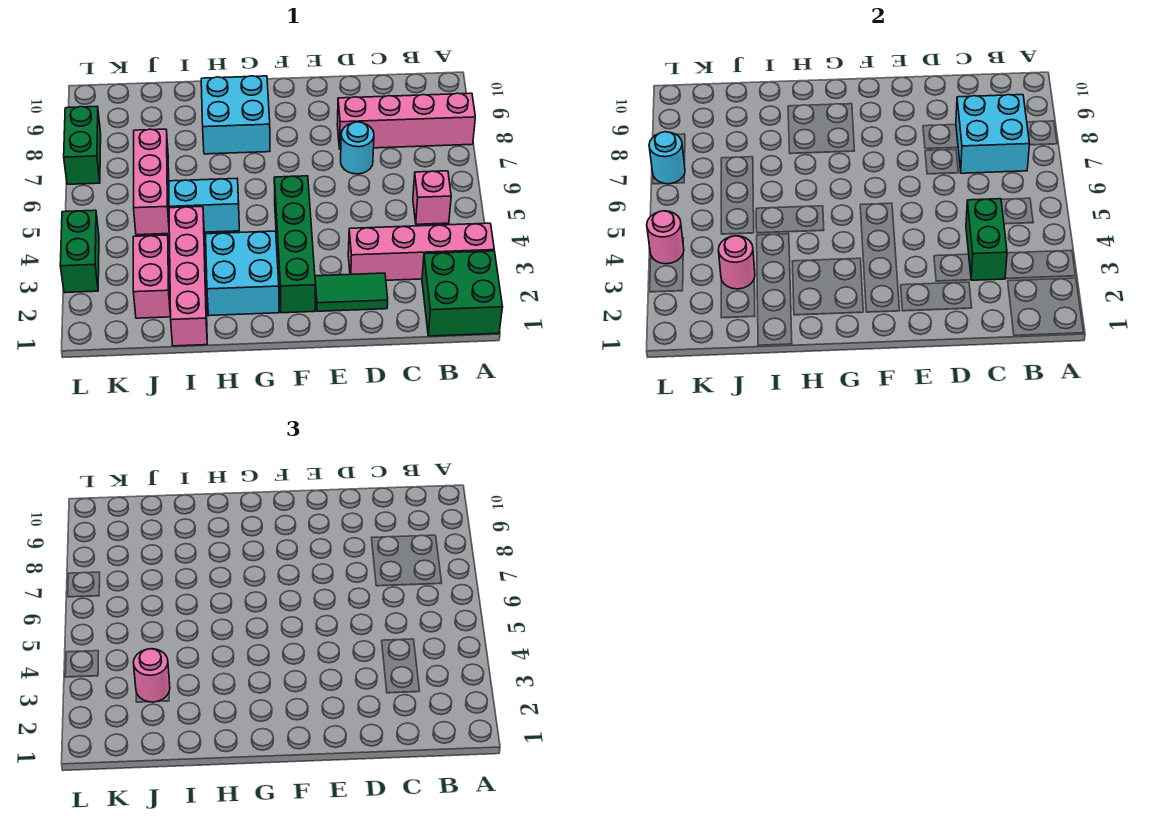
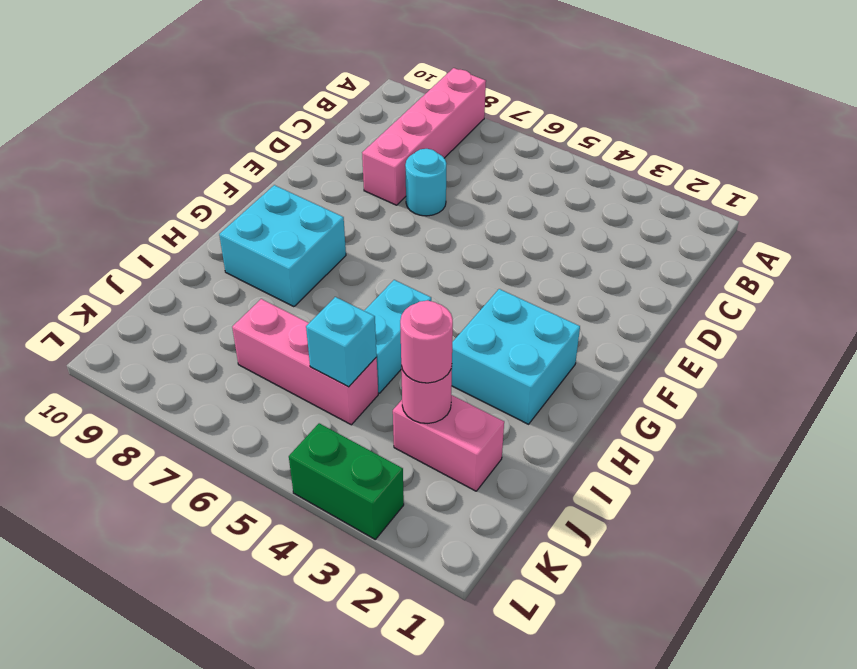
cyan brick J5 level 2 -> none
none -> green brick A1:B2 level 1
none -> pink brick A3:D3 level 1
none -> pink brick B5 level 1

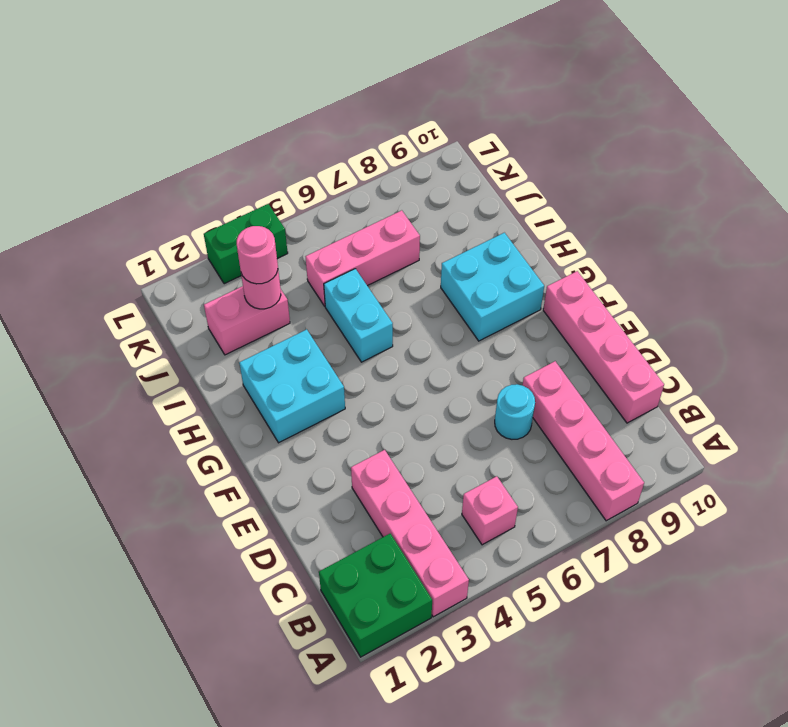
pink brick C10:F10 level 1 -> pink brick I1:I4 level 1
none -> green tile D2:E2 level 1
none -> green brick F2:F5 level 1
none -> green brick L7:L8 level 1

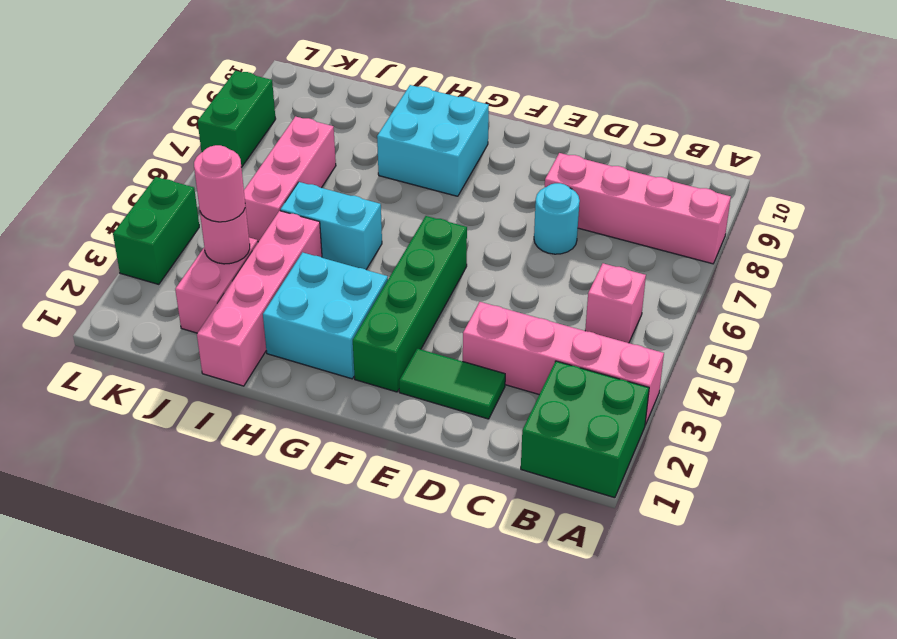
none -> cyan brick B7:C8 level 2
none -> green brick C3:C4 level 2
none -> pink round brick L4 level 2

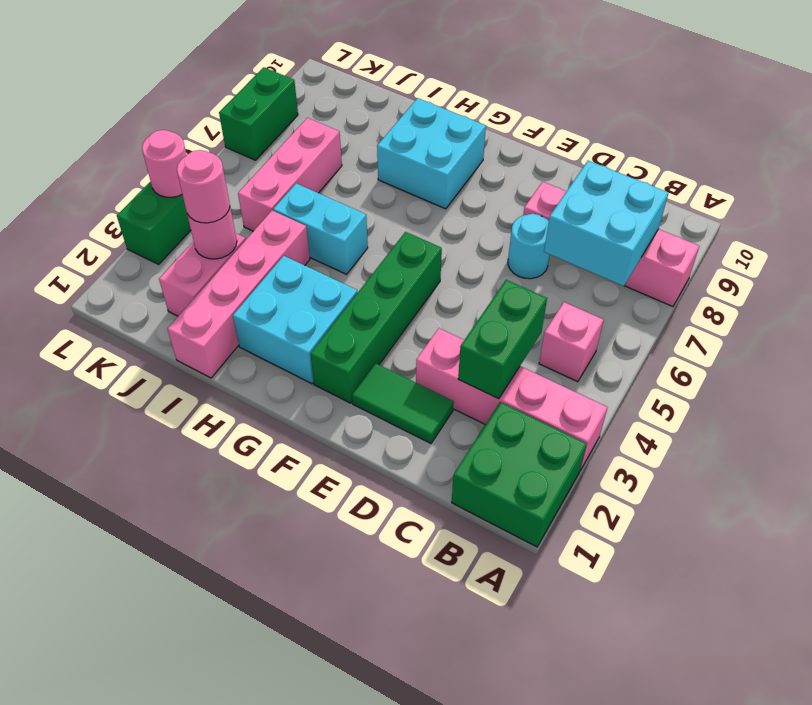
none -> cyan round brick L7 level 2

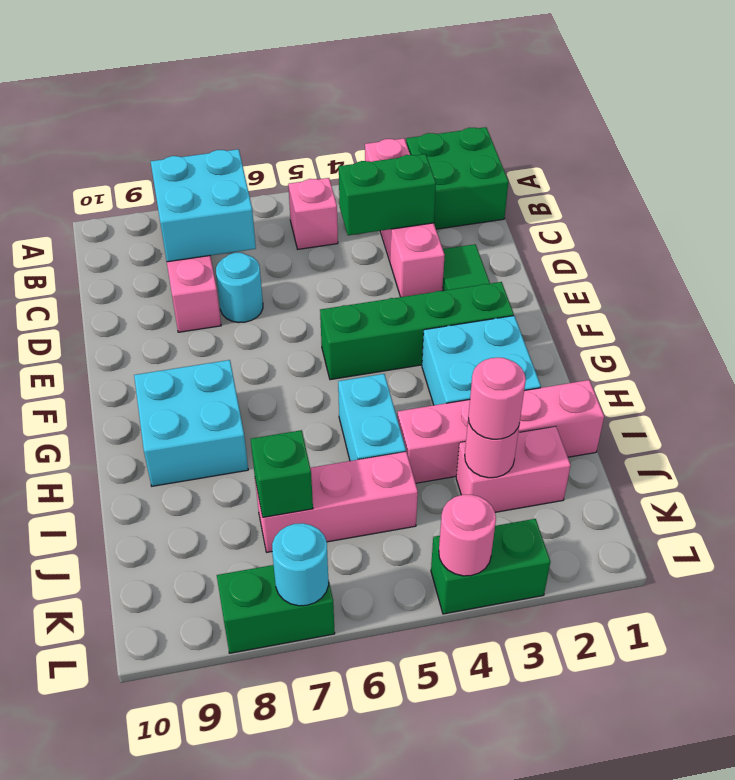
green brick J7 level 2 -> none

